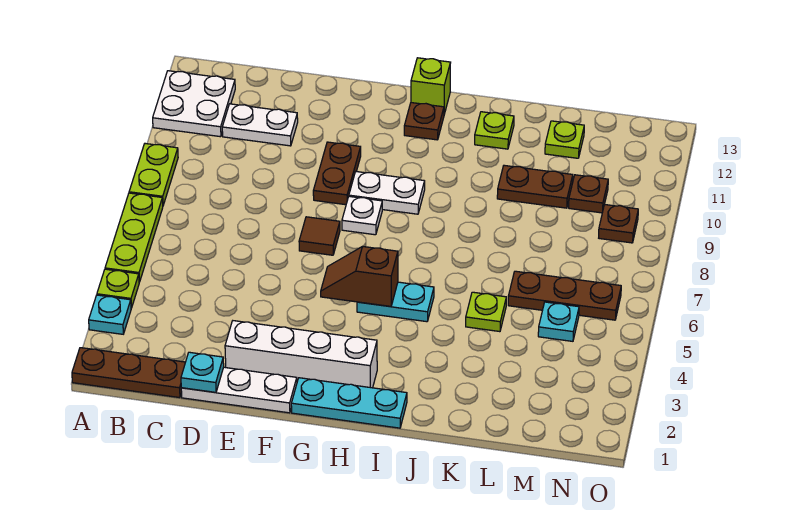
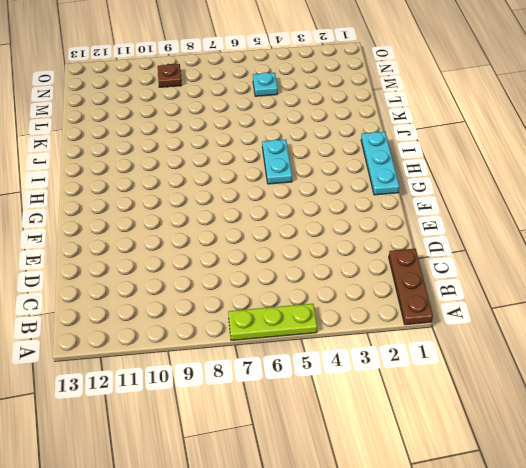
none -> cyan plate A3 level 1
none -> lime plate A4 level 1
none -> lime plate A8:A9 level 1

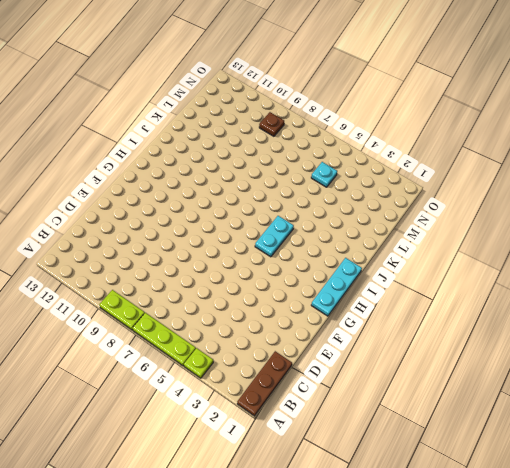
none -> cyan plate A3 level 1
none -> white plate A11:B12 level 1
none -> white plate C11:D11 level 1

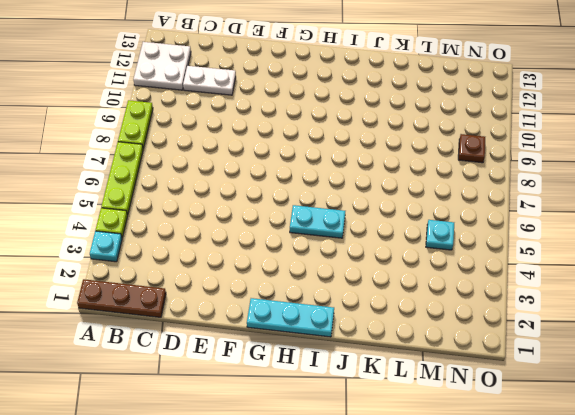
none -> white plate D1:F1 level 1
none -> white brick E2:H2 level 1
none -> brown tile F7 level 1

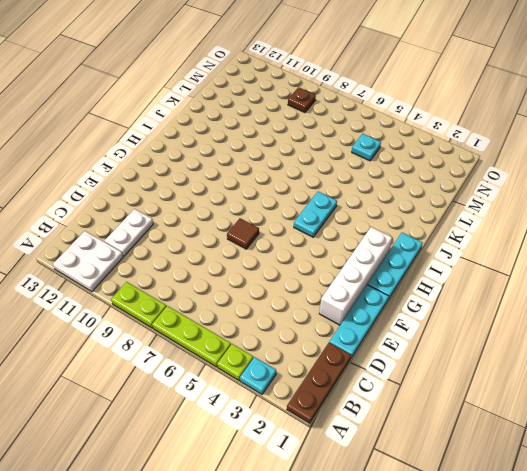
cyan plate D1:F1 level 1 -> white plate D1:F1 level 1
none -> brown plate F9:F10 level 1
none -> white plate G8 level 1
none -> white plate G9:H9 level 1

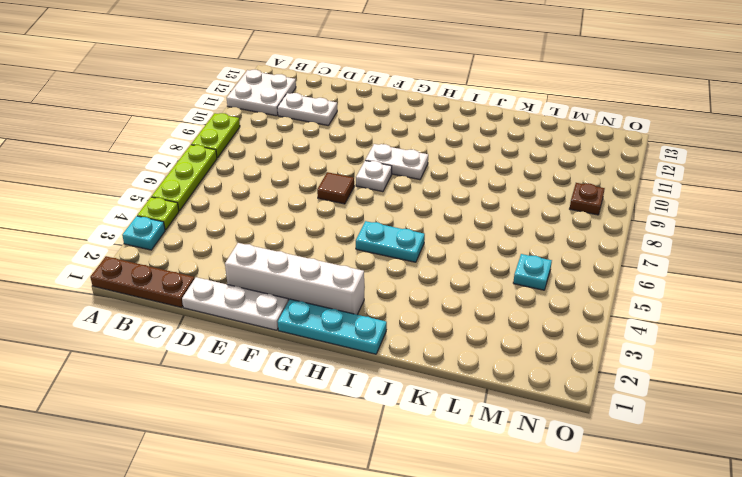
none -> brown plate F9:F10 level 1
none -> brown plate H12 level 1
none -> lime brick H13 level 1

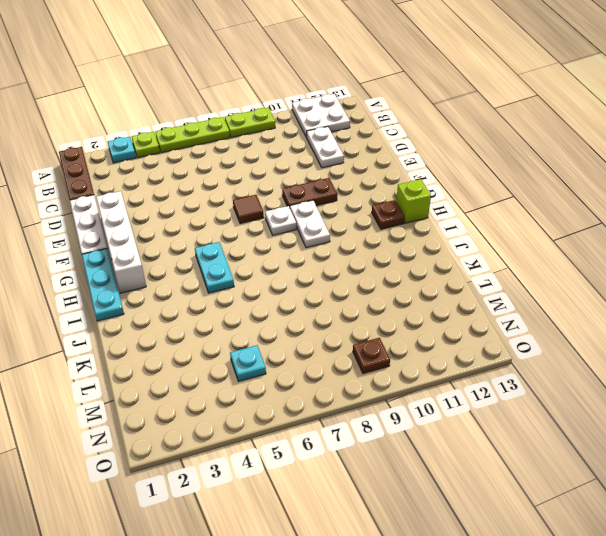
none -> lime plate J12 level 1
none -> lime plate K5 level 1
none -> brown plate K10:L10 level 1

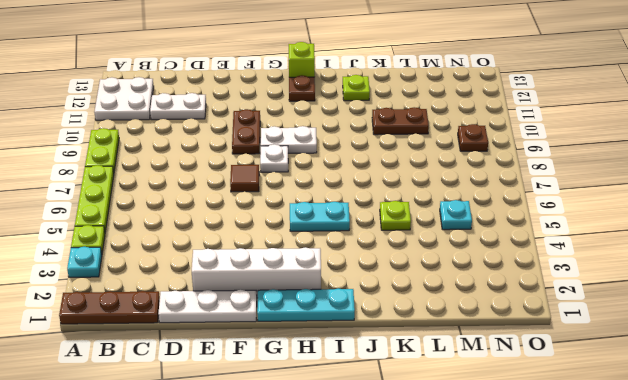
none -> brown plate L6:N6 level 1
none -> lime plate L12 level 1
none -> brown plate M10 level 1

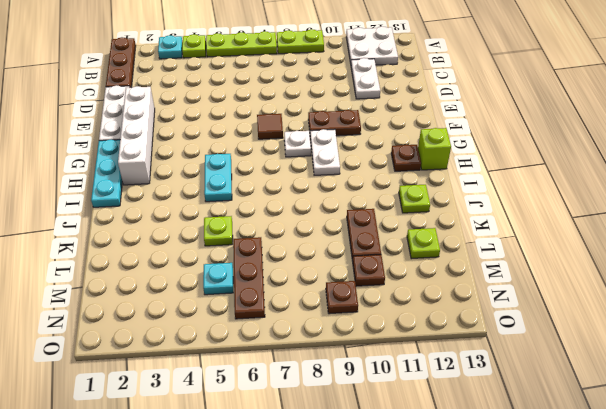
none -> cyan plate D1 level 2
none -> brown slope G5:H5 level 2 top H

